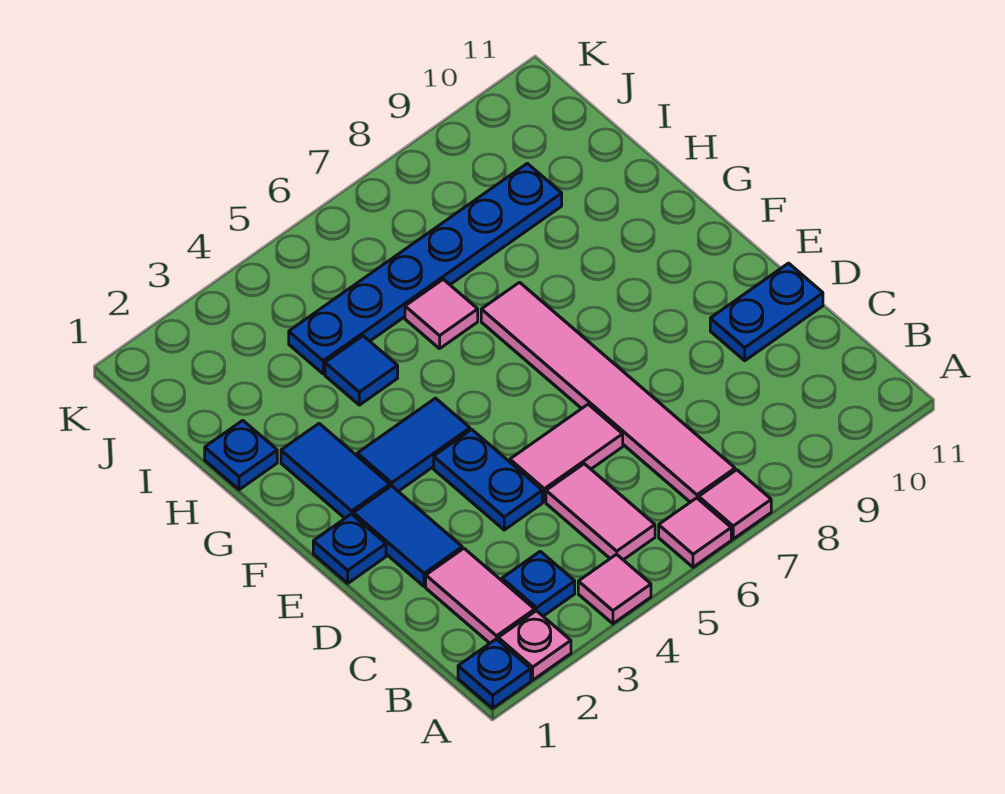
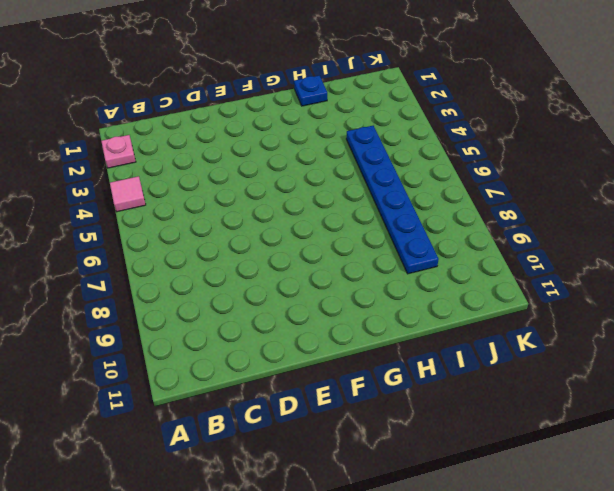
none -> blue plate A1 level 1
none -> pink tile A6 level 1
none -> pink tile A7 level 1

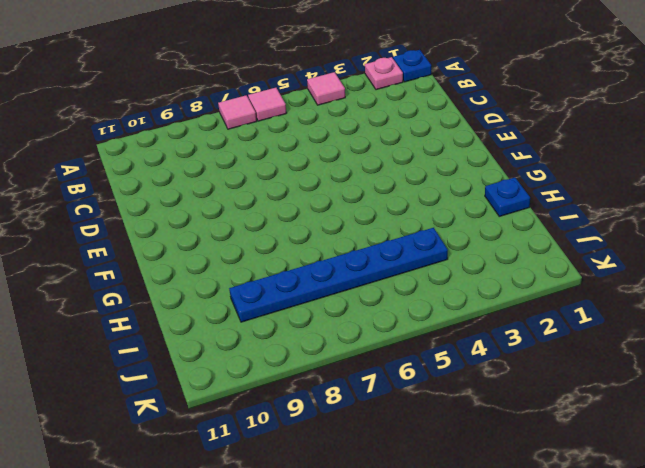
none -> pink tile B2:C2 level 1
none -> blue plate B3 level 1
none -> pink tile B5:C5 level 1

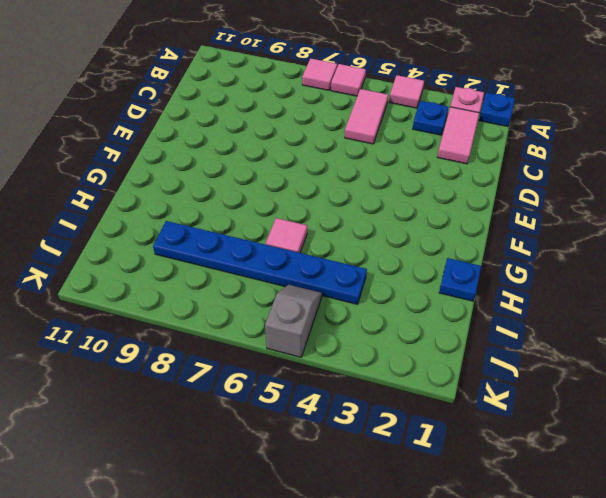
grey slope J5:K5 level 1 top K -> none
none -> pink tile B7:G7 level 1
none -> blue tile D2:E2 level 1
none -> blue plate D4:E4 level 1

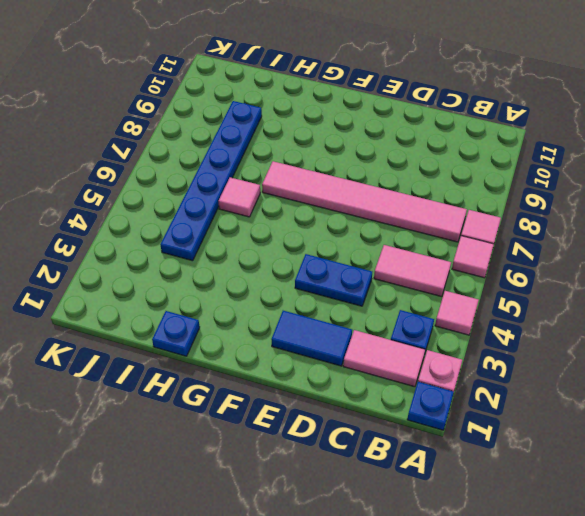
none -> pink tile D5:D6 level 1
none -> blue plate D10:D11 level 1
none -> blue plate E1 level 1

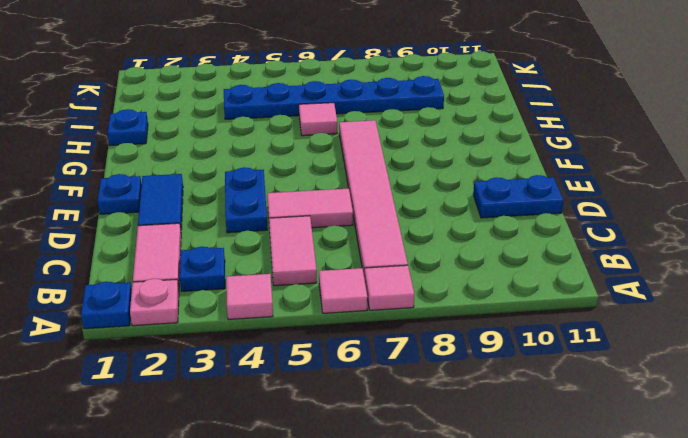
none -> blue tile F2:G2 level 1
none -> blue tile F3:F4 level 1
none -> blue tile H4 level 1

